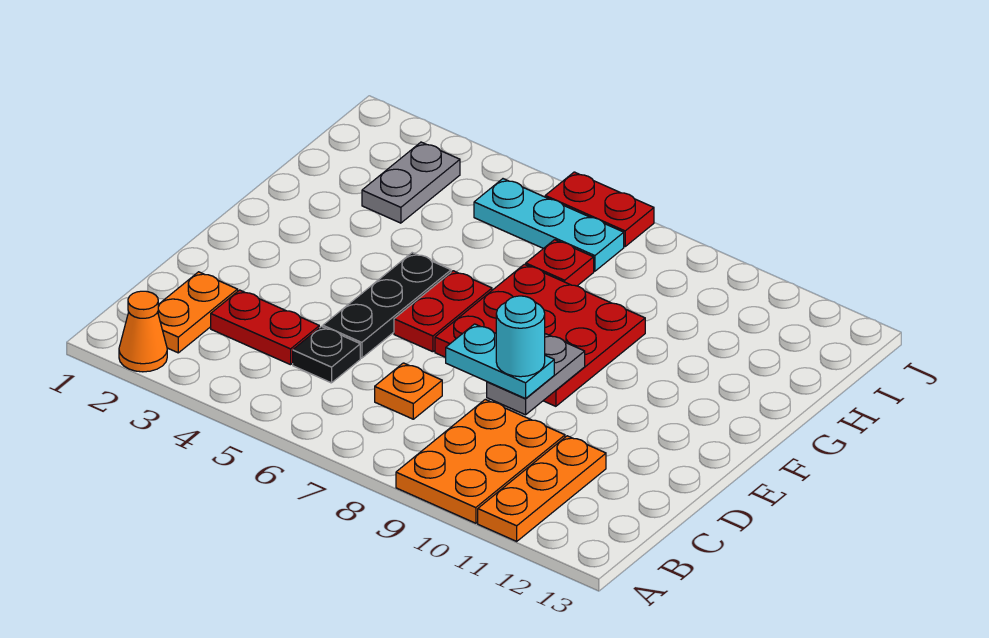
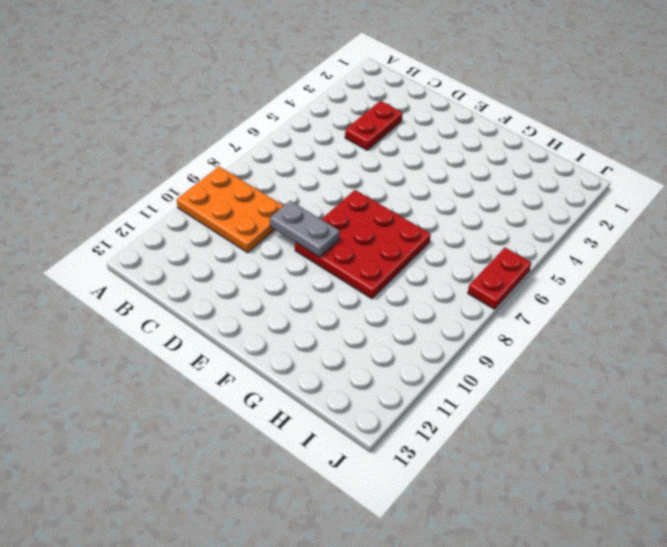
none -> orange cone A2 level 1
none -> orange plate A11:C11 level 1
none -> orange plate B2:C2 level 1

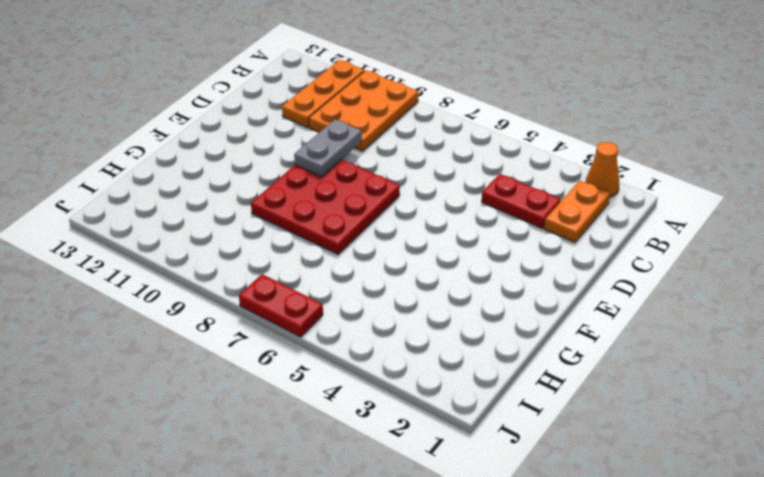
none -> black plate C5 level 1
none -> orange plate C7 level 1
none -> black plate D5:F5 level 1

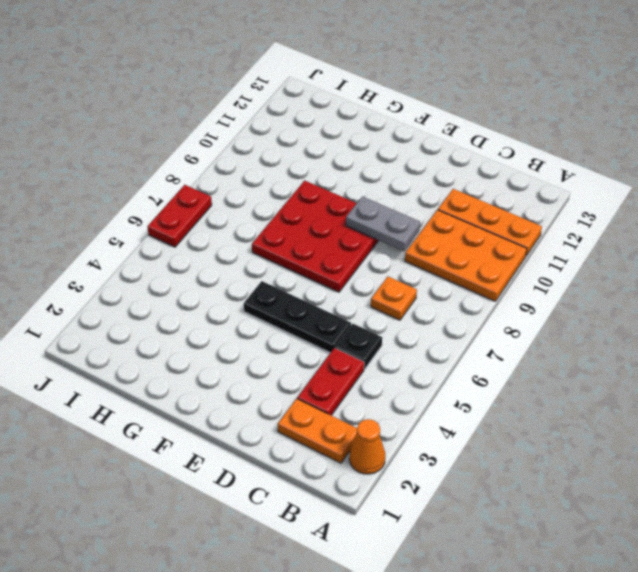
none -> red plate E6:F6 level 1
none -> grey plate H3:I3 level 1
none -> red plate H7 level 1

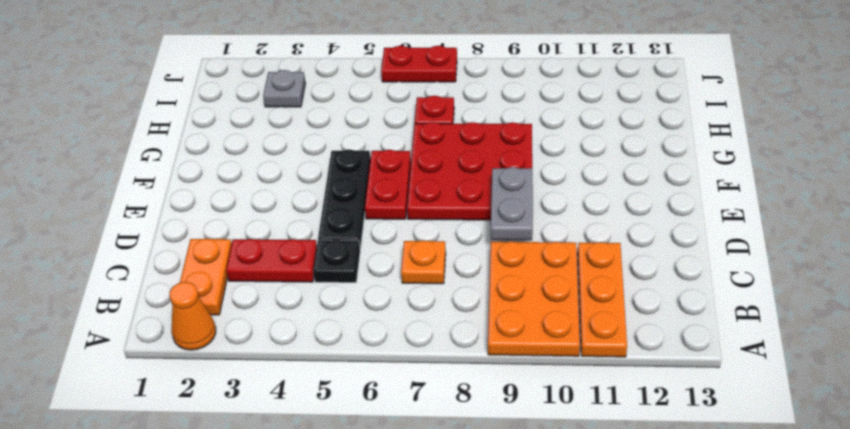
grey plate I3 level 1 -> grey plate H3:I3 level 1
none -> cyan plate I5:I7 level 1
none -> cyan plate D8:D9 level 3
none -> cyan round brick D9 level 4

